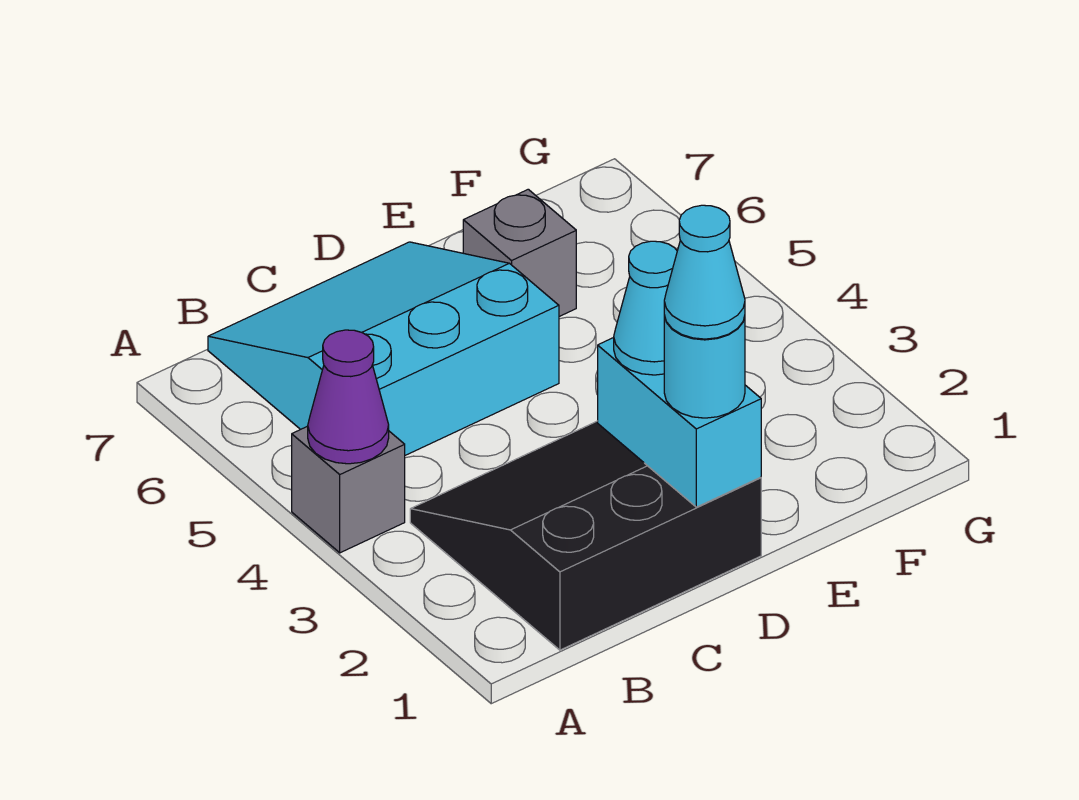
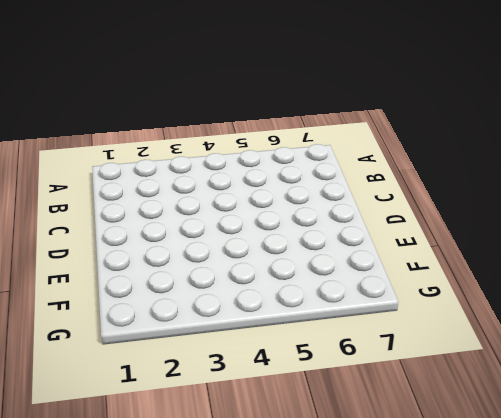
none -> grey brick A4 level 1
none -> black slope B1:D3 level 1 top 1

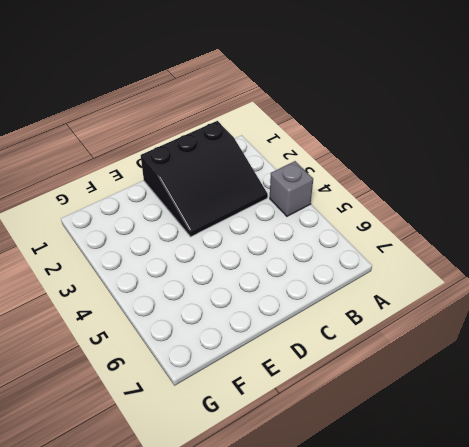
none -> cyan slope B5:D7 level 1 top 5
none -> grey brick E6 level 1

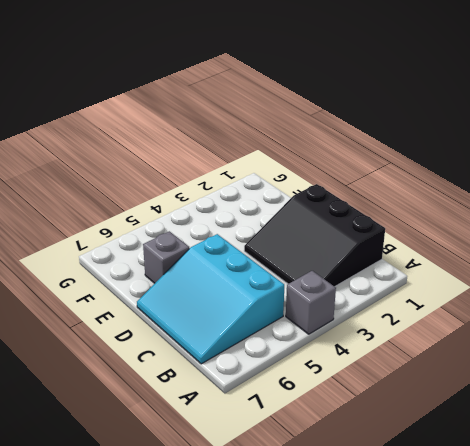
none -> purple cone A4 level 2
none -> cyan brick D1:D2 level 2

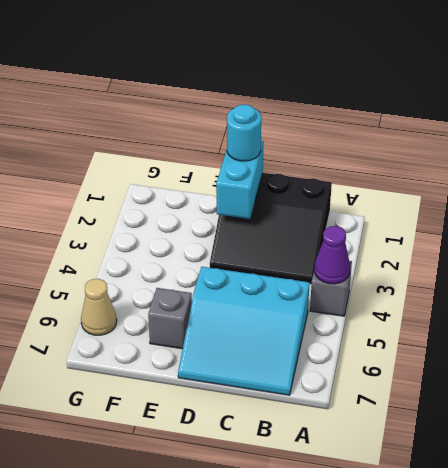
tan cone G6 level 1 -> none
none -> cyan cone D2 level 3
none -> cyan cone D1 level 4

